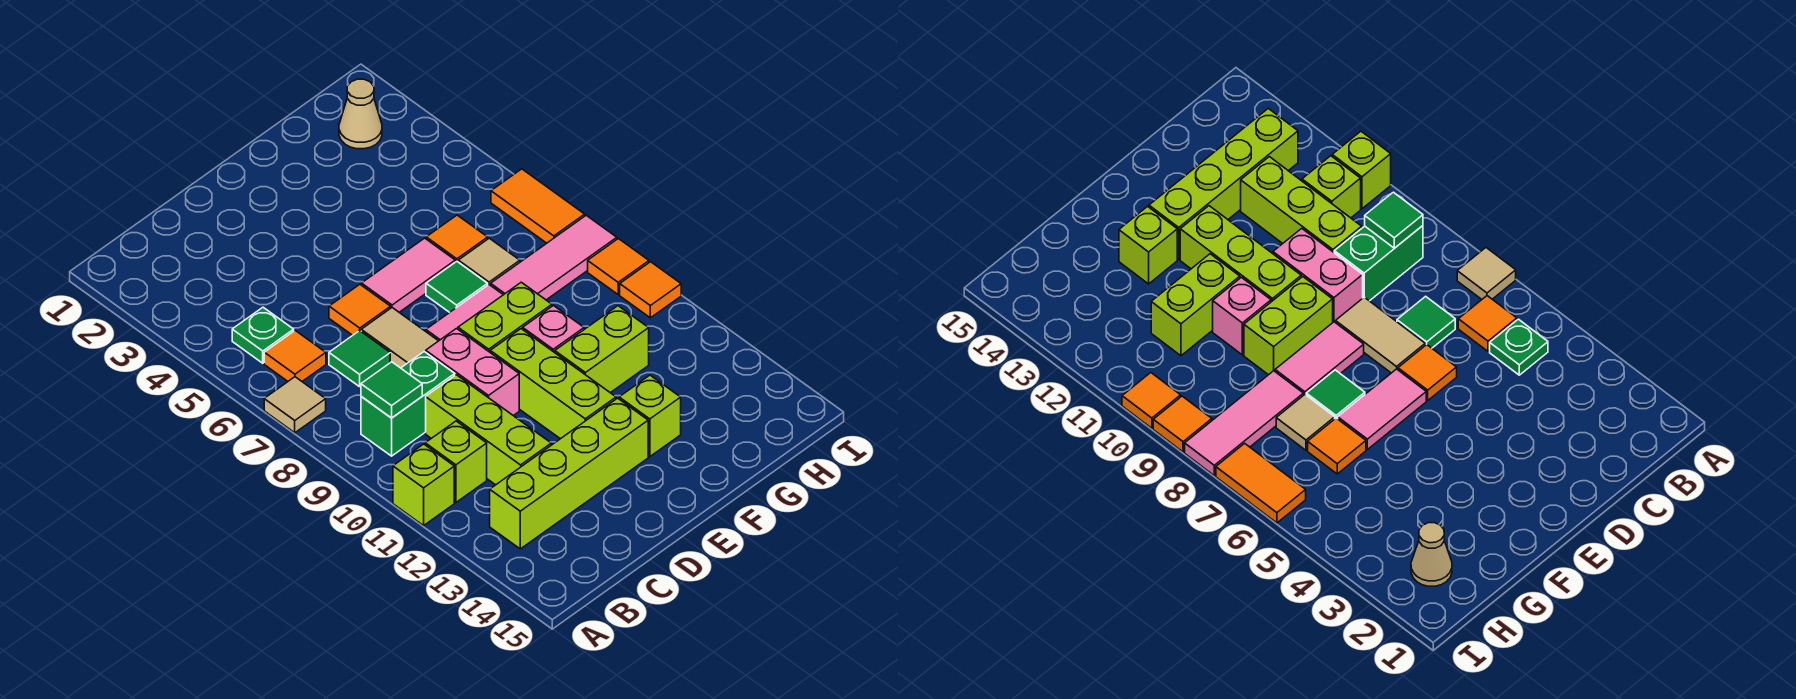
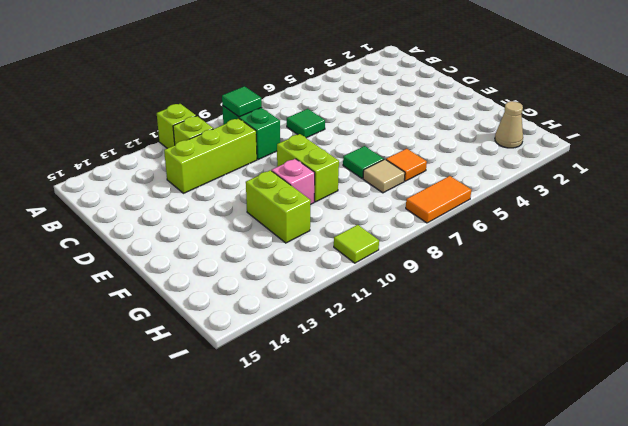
lime tile I10 level 1 -> orange tile I10 level 1
none -> tan tile A7 level 1
none -> green plate B5 level 1
none -> orange tile B6 level 1

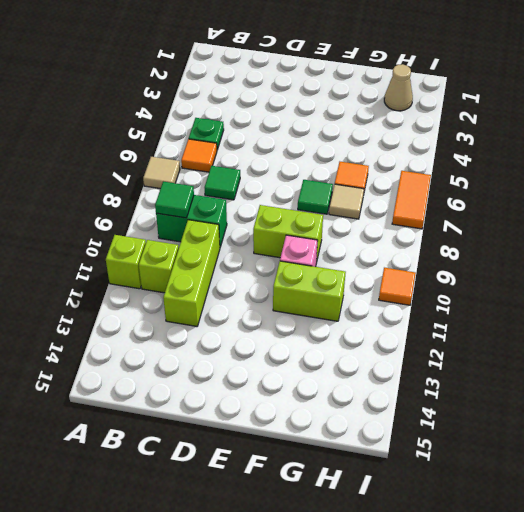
none -> lime brick B13:E13 level 1
none -> orange tile D6 level 1
none -> tan tile D7:D8 level 1

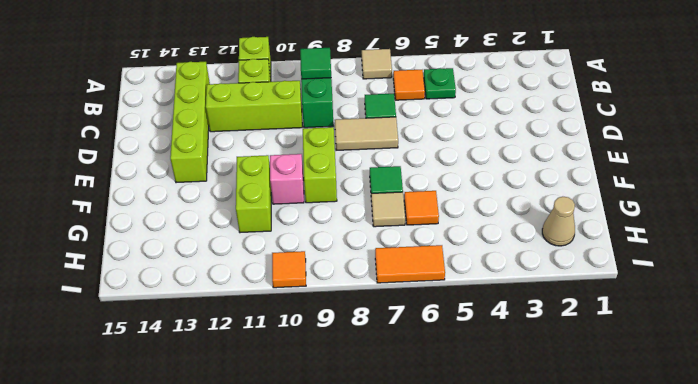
none -> orange tile D6 level 1
none -> pink brick D9:D10 level 1
none -> pink tile E6:F6 level 1

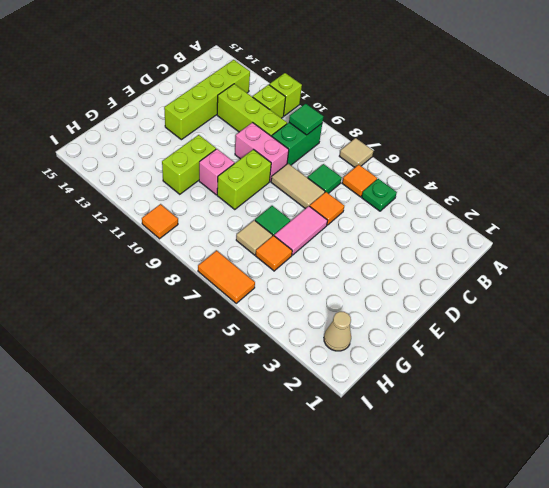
none -> pink tile E8:F8 level 1
none -> lime brick E10:E12 level 1
none -> lime brick F13 level 1

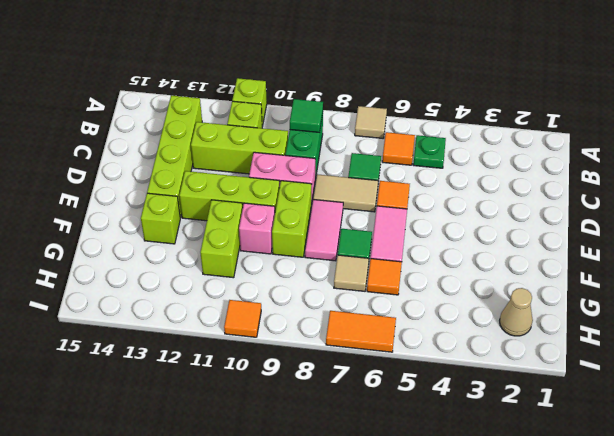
none -> pink tile G8:I8 level 1
none -> orange tile I9 level 1

